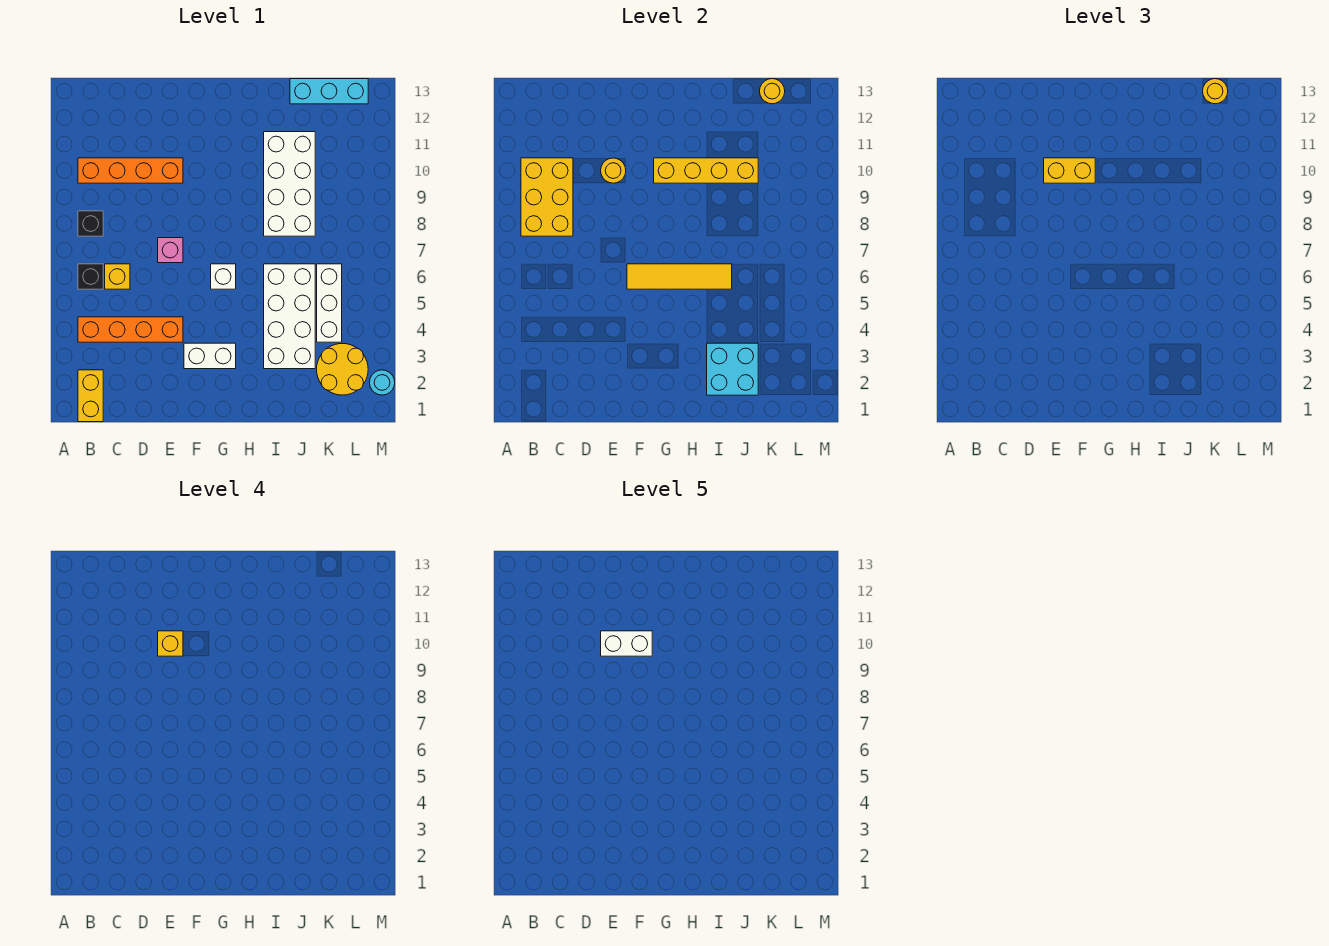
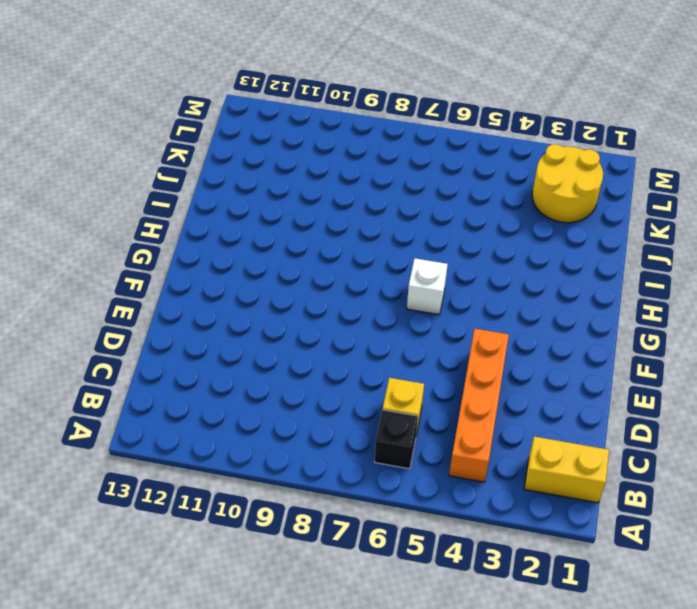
none -> black brick B8 level 1
none -> orange brick B10:E10 level 1
none -> pink brick E7 level 1

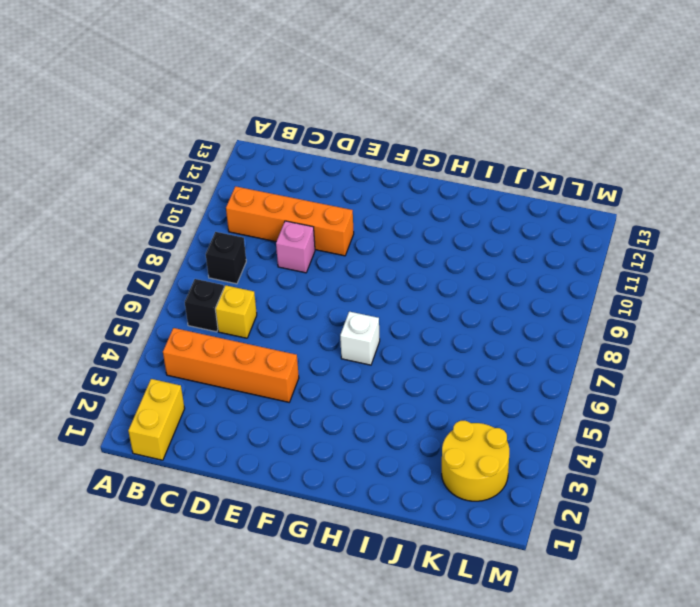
pink brick D9 level 1 -> pink brick E7 level 1
none -> white brick F3:G3 level 1
none -> white brick I3:J6 level 1
none -> white brick I8:J11 level 1

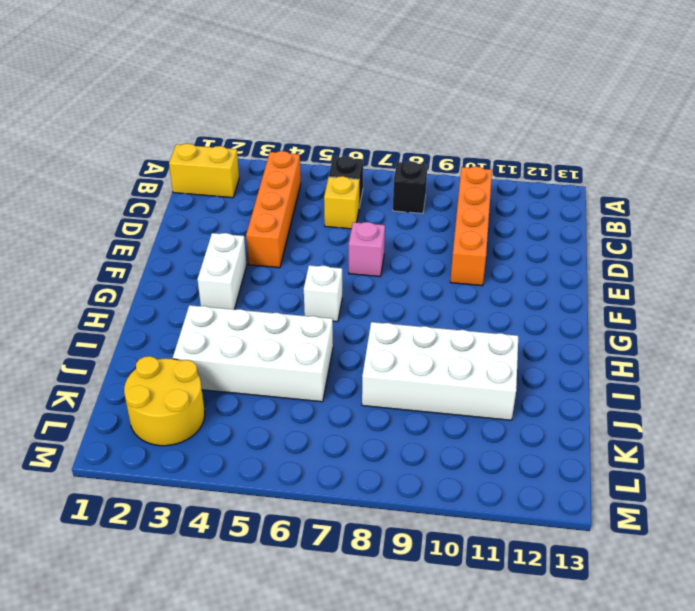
none -> cyan brick J13:L13 level 1
none -> white brick K4:K6 level 1
none -> cyan round brick M2 level 1

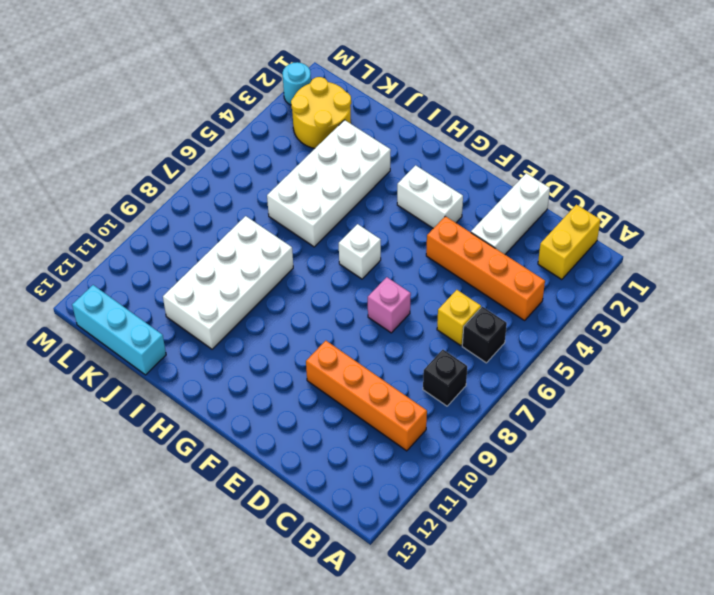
white brick D1:D3 level 1 -> white brick K4:K6 level 1
none -> yellow brick B8:C10 level 2
none -> yellow round brick E10 level 2
none -> yellow tile F6:I6 level 2

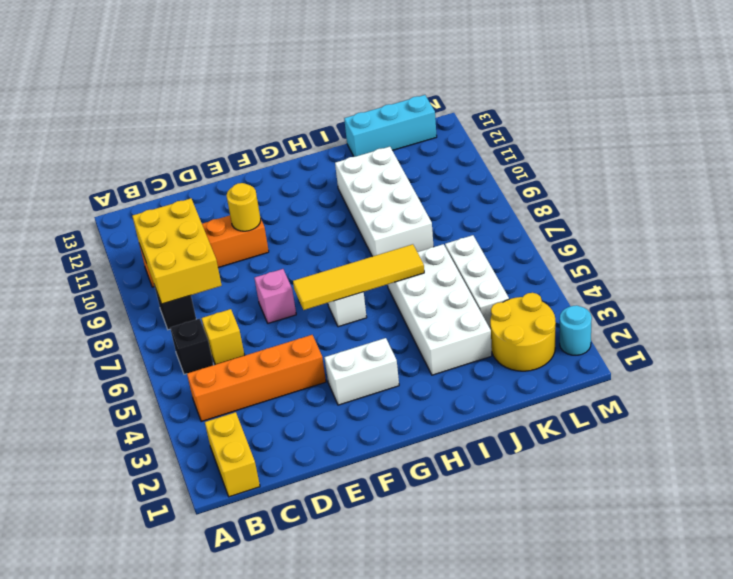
none -> yellow brick G10:J10 level 2
none -> cyan brick I2:J3 level 2
none -> yellow round brick K13 level 2

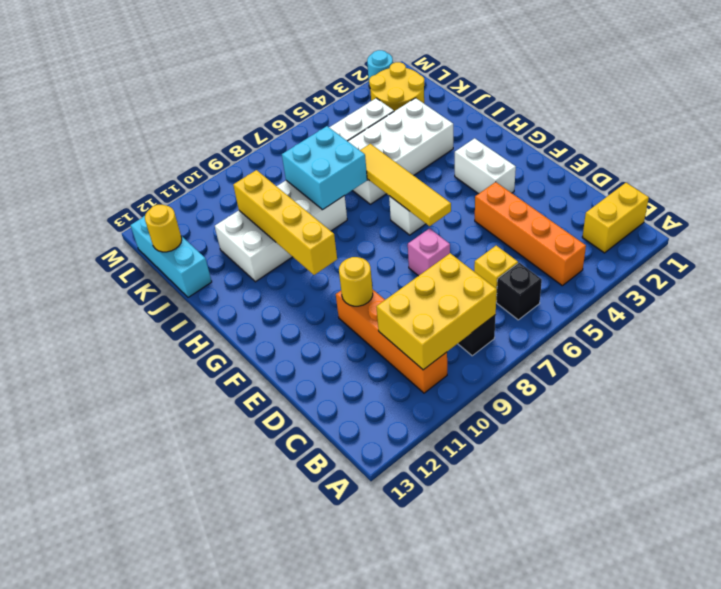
cyan brick I7:J8 level 2 -> cyan brick I2:J3 level 2
none -> yellow brick E10:F10 level 3
none -> yellow round brick K13 level 3
none -> yellow brick E10 level 4

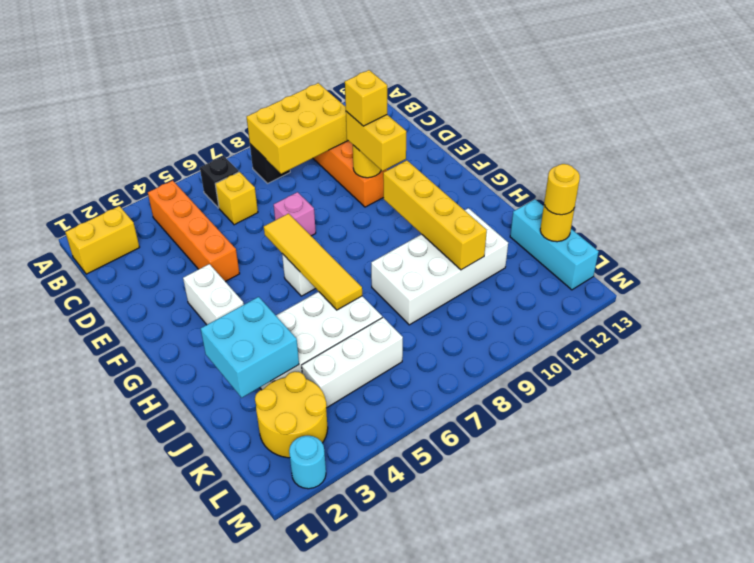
none -> white brick E10:F10 level 5

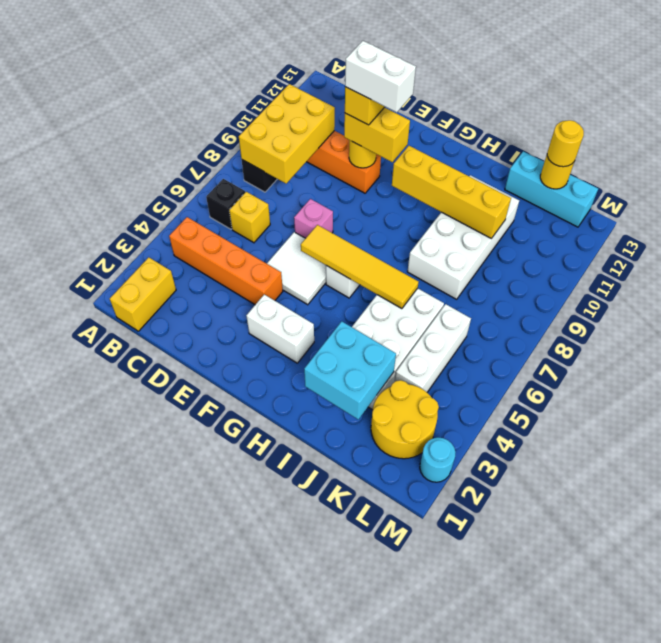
white tile E5:F6 level 1 -> none

